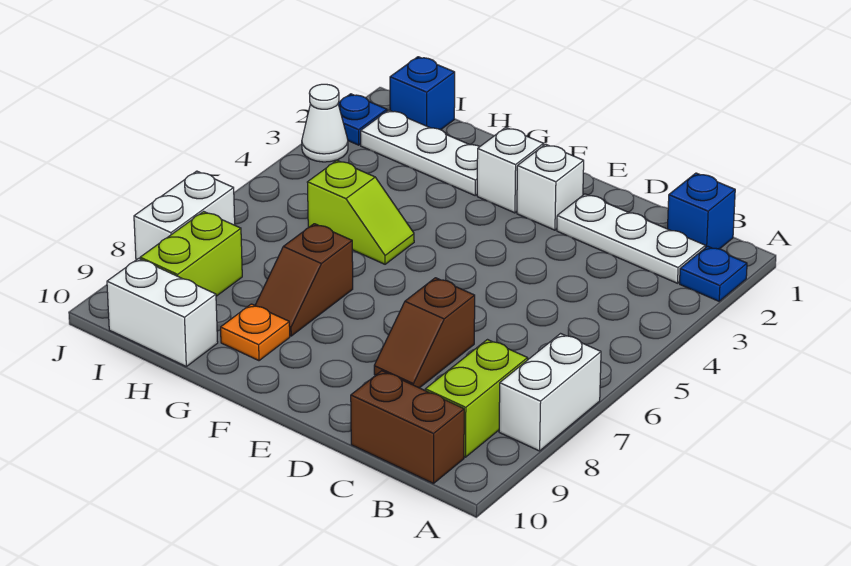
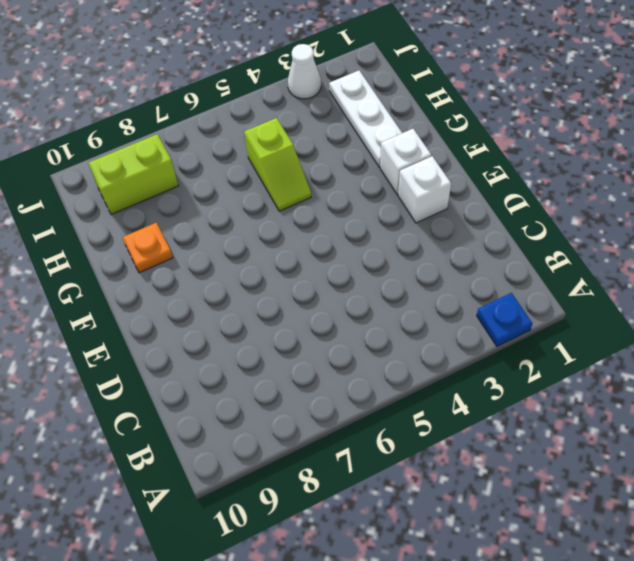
none -> white brick A7:A8 level 1
none -> blue brick B1 level 1
none -> white plate B2:D2 level 1

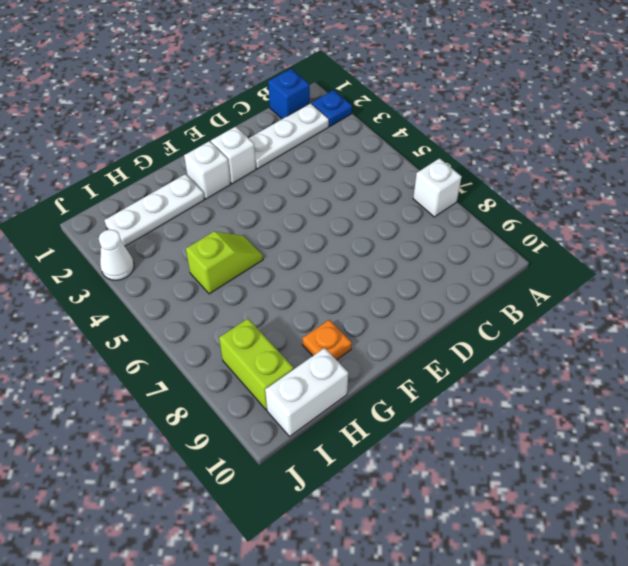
white brick A7 level 1 -> white brick A7:A8 level 1
none -> lime brick B8:B9 level 1
none -> brown brick B10:C10 level 1
none -> brown slope D7:D8 level 1 top 7

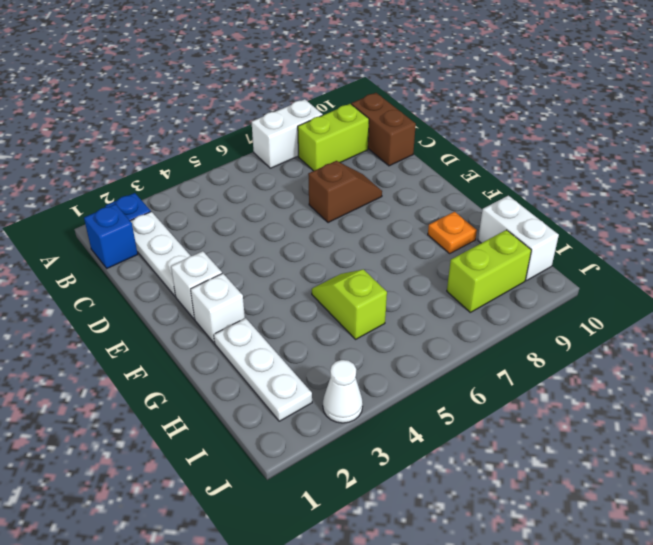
none -> brown slope G7:G8 level 1 top 7
none -> blue brick I1 level 1
none -> blue plate J2 level 1

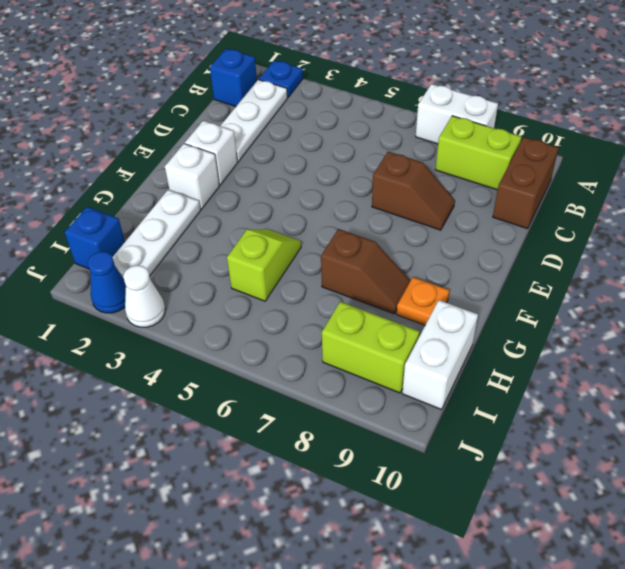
blue cone J2 level 1 -> blue plate J2 level 1
none -> white brick J7:J8 level 1

